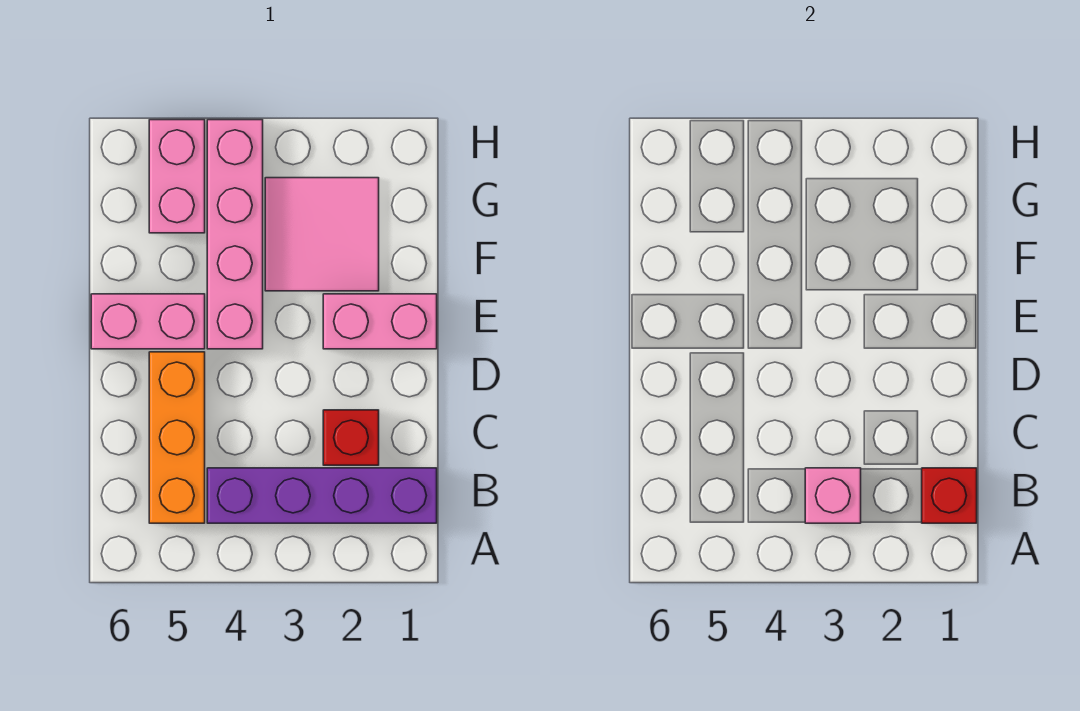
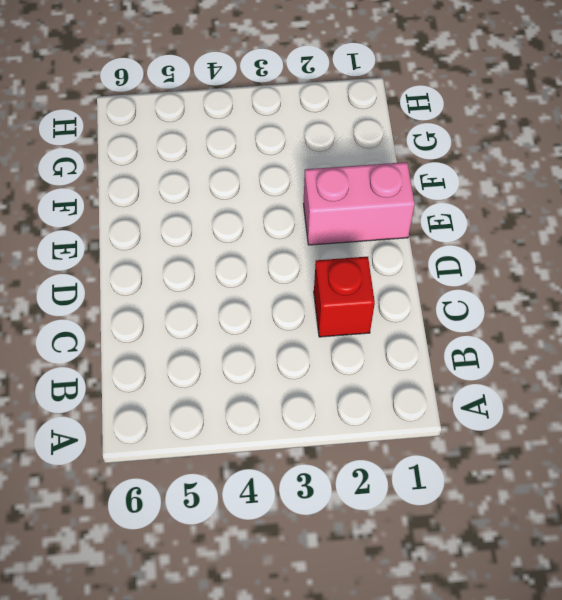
none -> purple brick B1:B4 level 1
none -> orange brick B5:D5 level 1

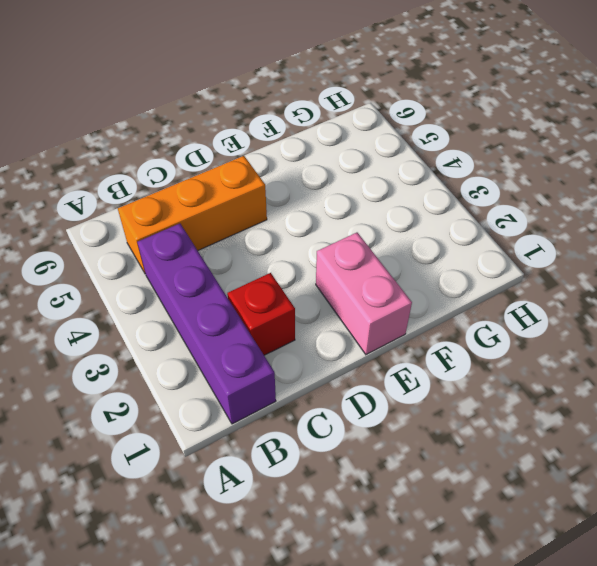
none -> pink brick E4:H4 level 1
none -> pink brick E5:E6 level 1

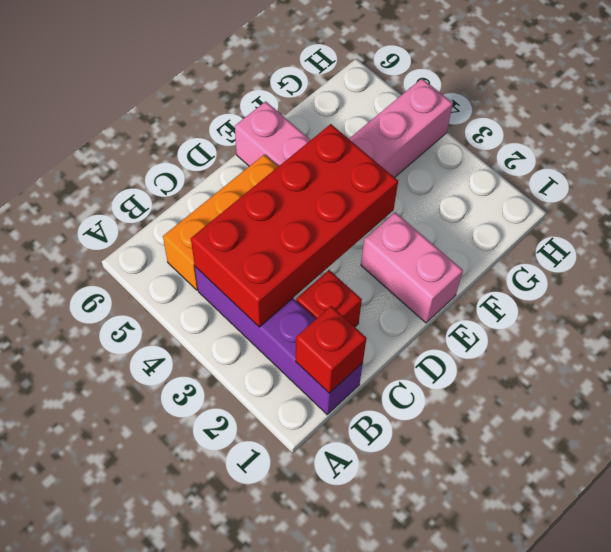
red brick B3:E4 level 2 -> pink brick B3 level 2
none -> pink tile F2:G3 level 1
none -> pink brick G5:H5 level 1

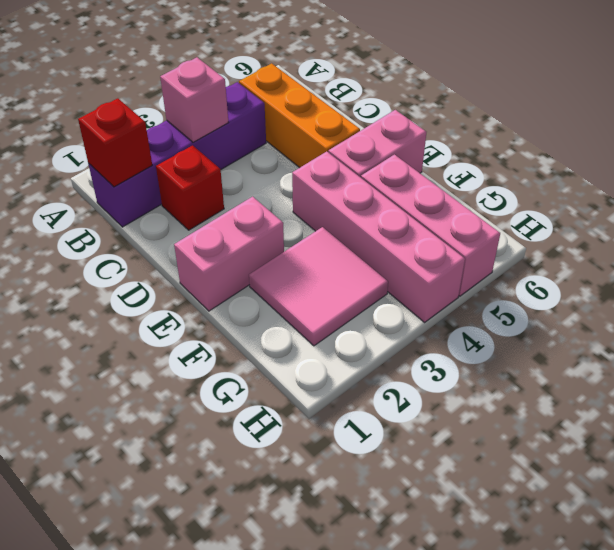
pink brick F5:H5 level 1 -> pink brick G5:H5 level 1

